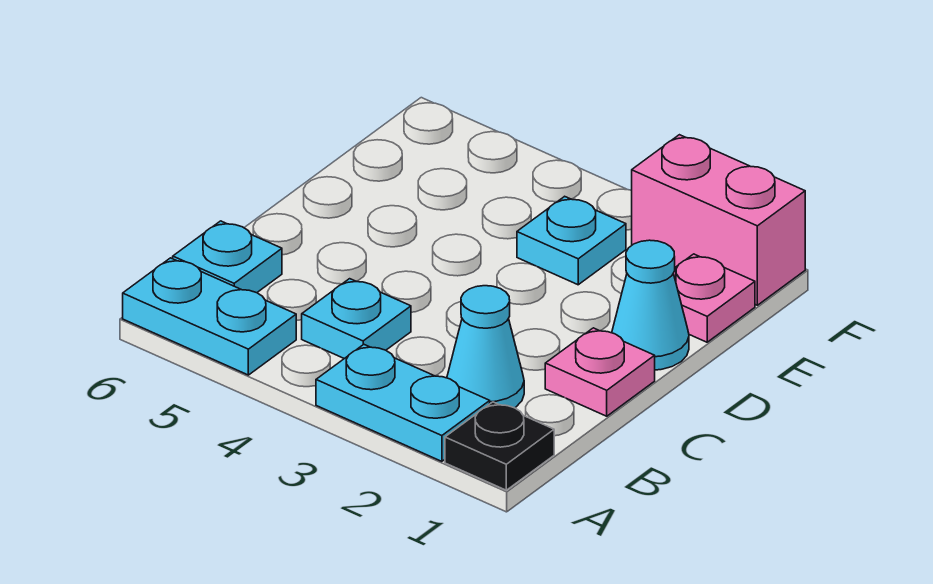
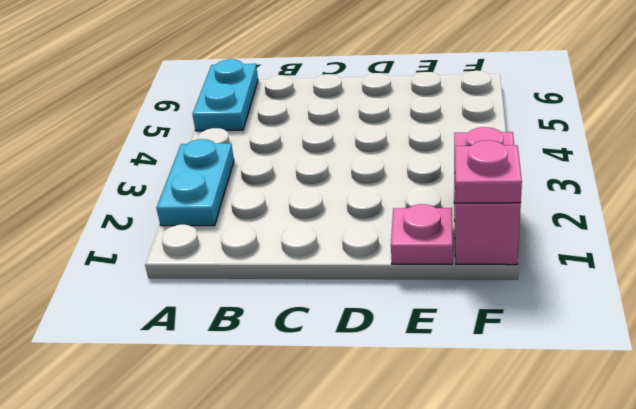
pink plate F1 level 2 -> pink plate C1 level 1
none -> black plate A1 level 1
none -> cyan cone B2 level 1

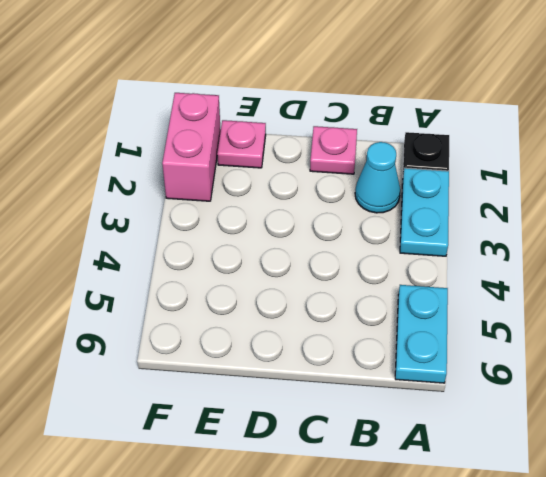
none -> cyan plate B4 level 1
none -> cyan plate B6 level 1

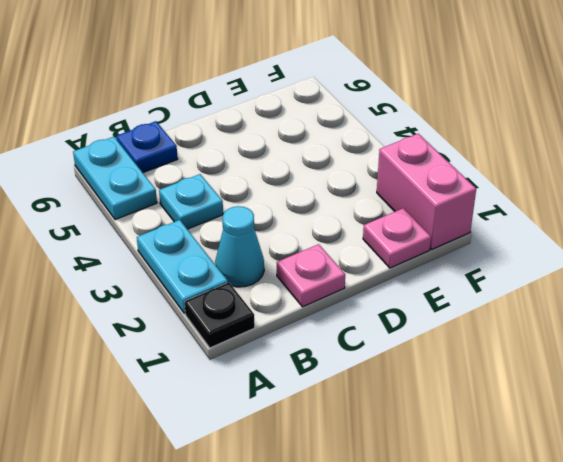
blue plate B6 level 1 -> cyan plate B6 level 1
none -> cyan cone D1 level 1
none -> cyan plate E3 level 1

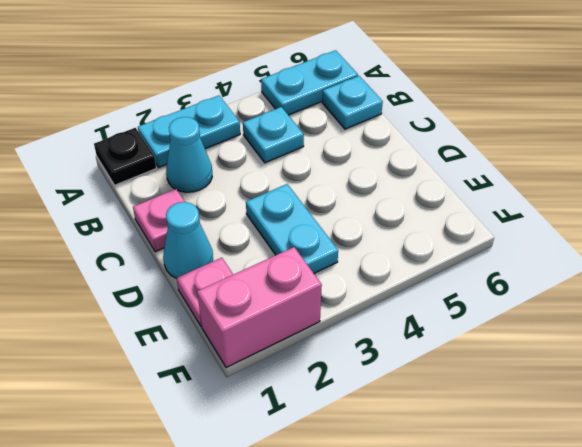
cyan plate D3:E3 level 1 -> cyan plate E3 level 1

